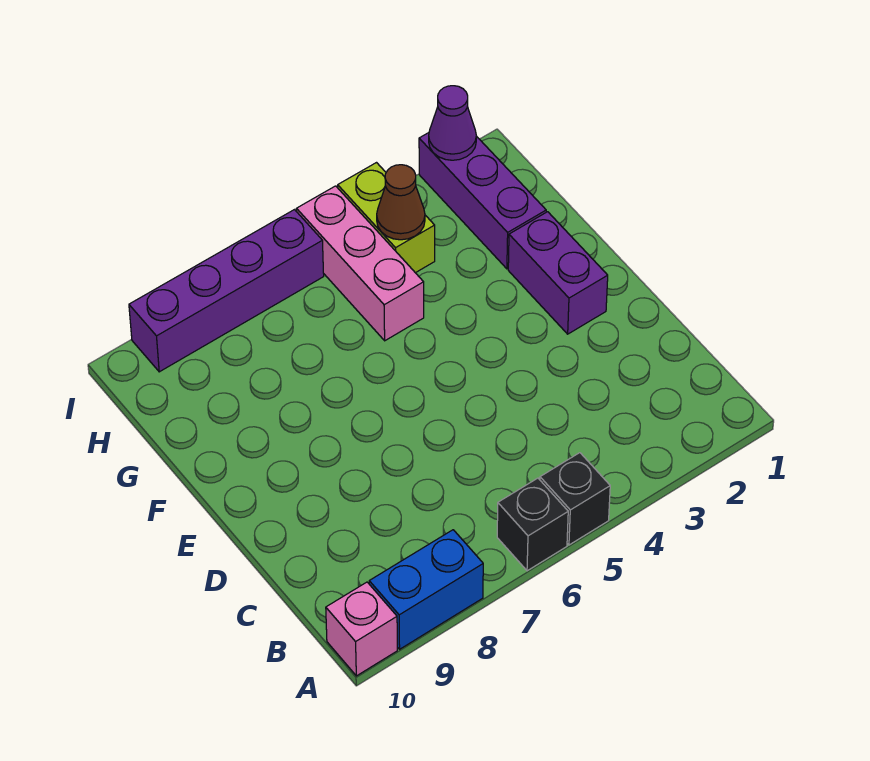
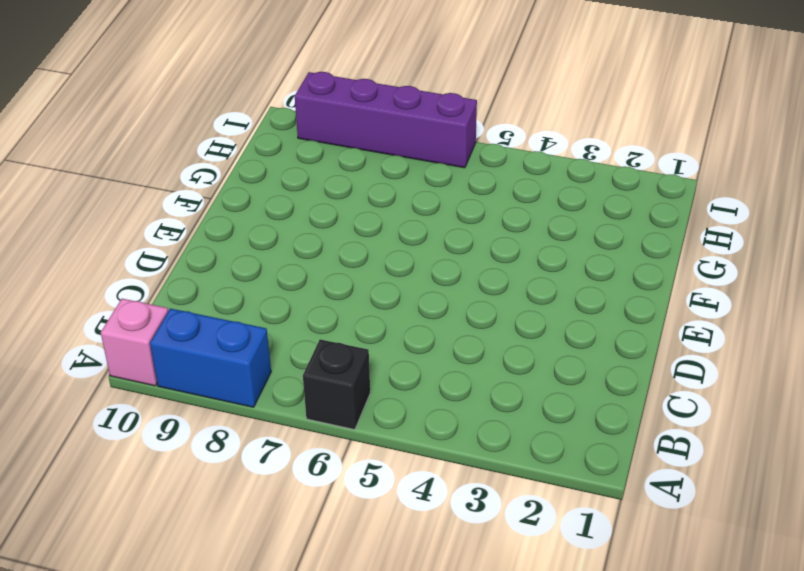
none -> black brick A5 level 1
none -> purple brick E2:F2 level 1

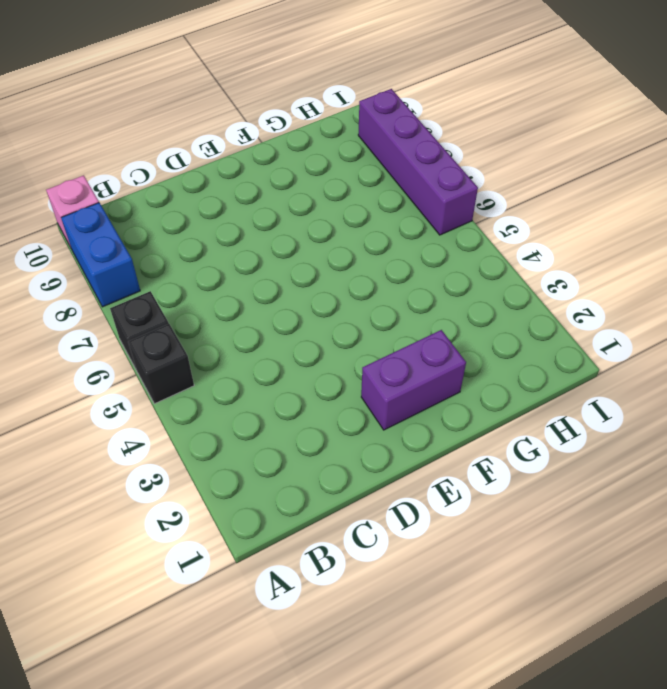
none -> purple brick G2:I2 level 1
none -> pink brick G5:I5 level 1

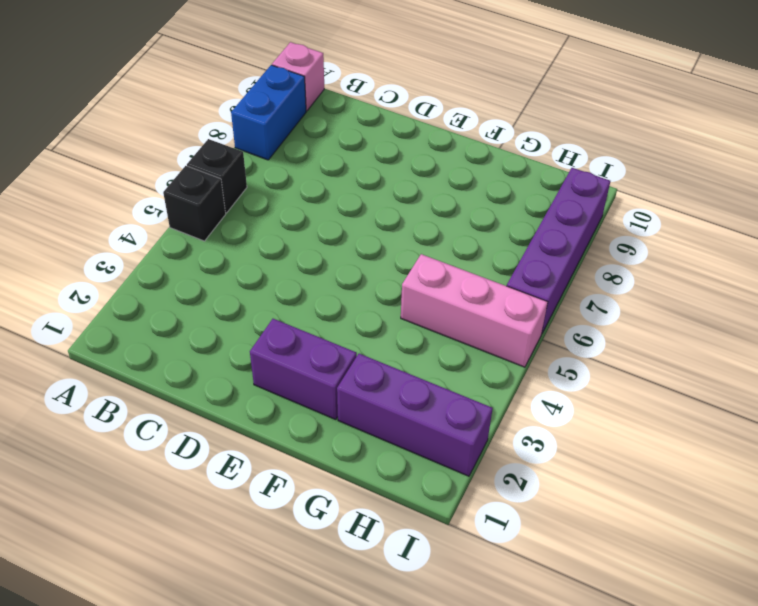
none -> lime brick H4:I4 level 1
none -> brown cone H4 level 2

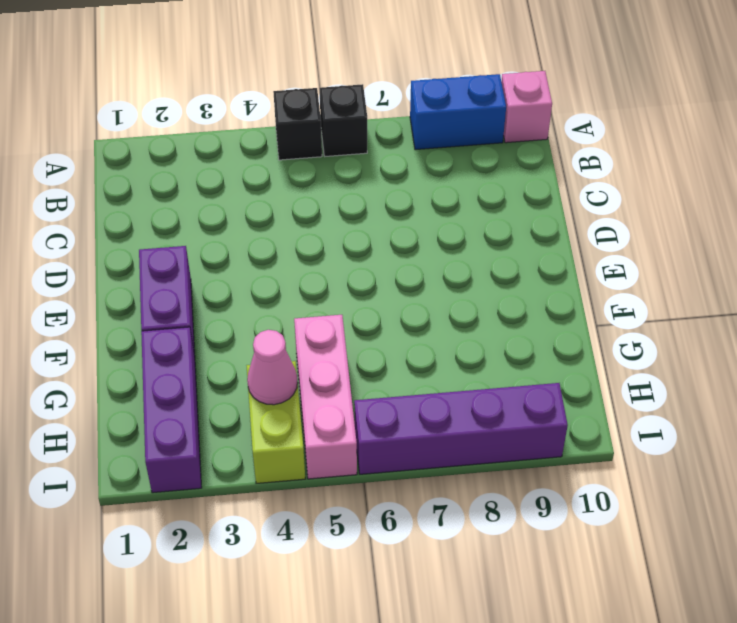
pink cone H4 level 2 -> brown cone H4 level 2
none -> purple cone I2 level 2

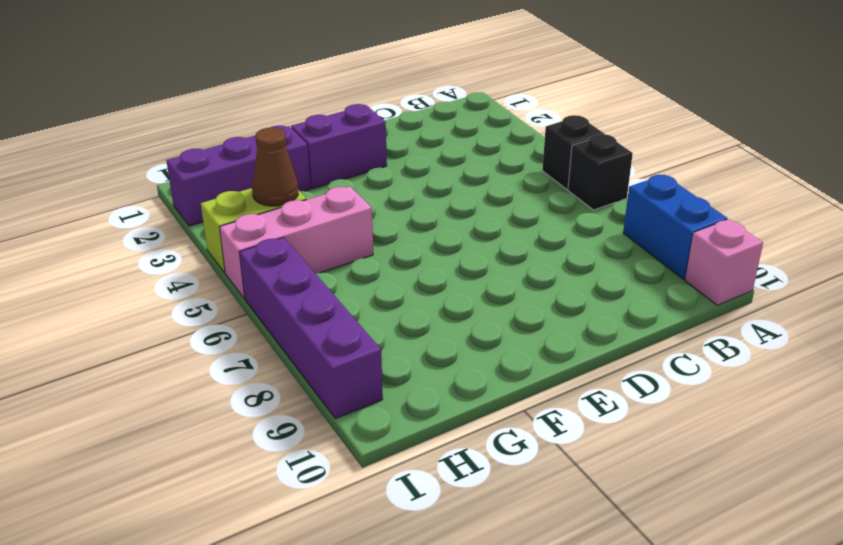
none -> purple cone I2 level 2

